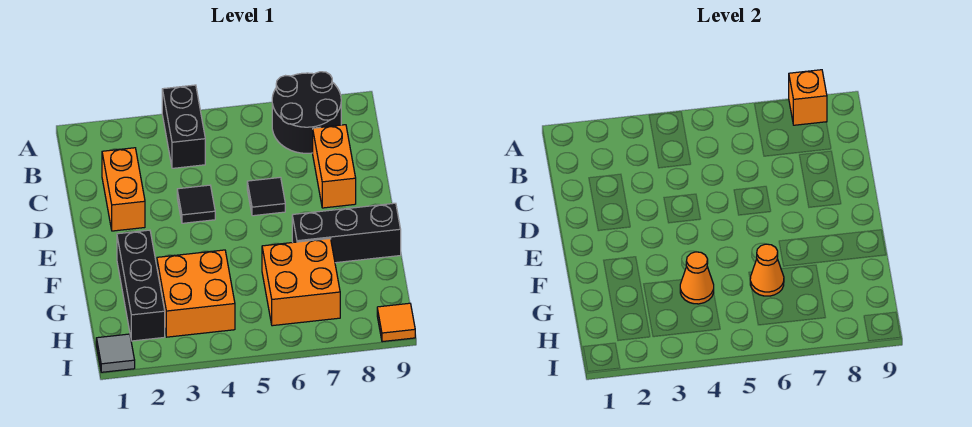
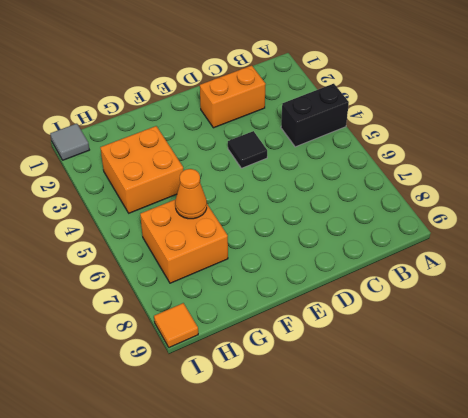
none -> black round brick A7:B8 level 1
none -> orange brick C8:D8 level 1
none -> black tile D6 level 1

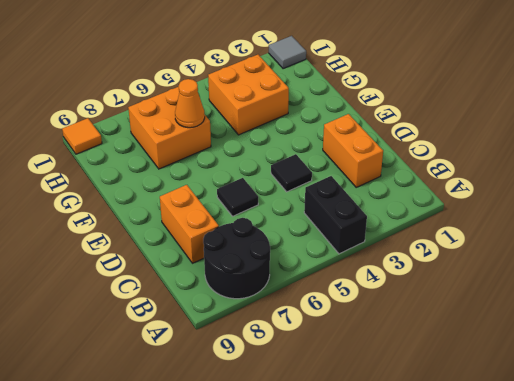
none -> black brick F2:H2 level 1
none -> black brick F7:F9 level 1
none -> orange brick A8 level 2

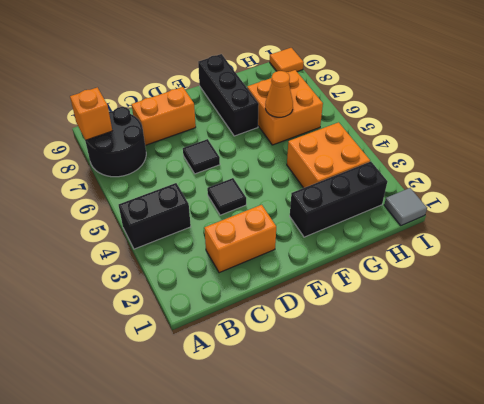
none -> orange cone G4 level 2

